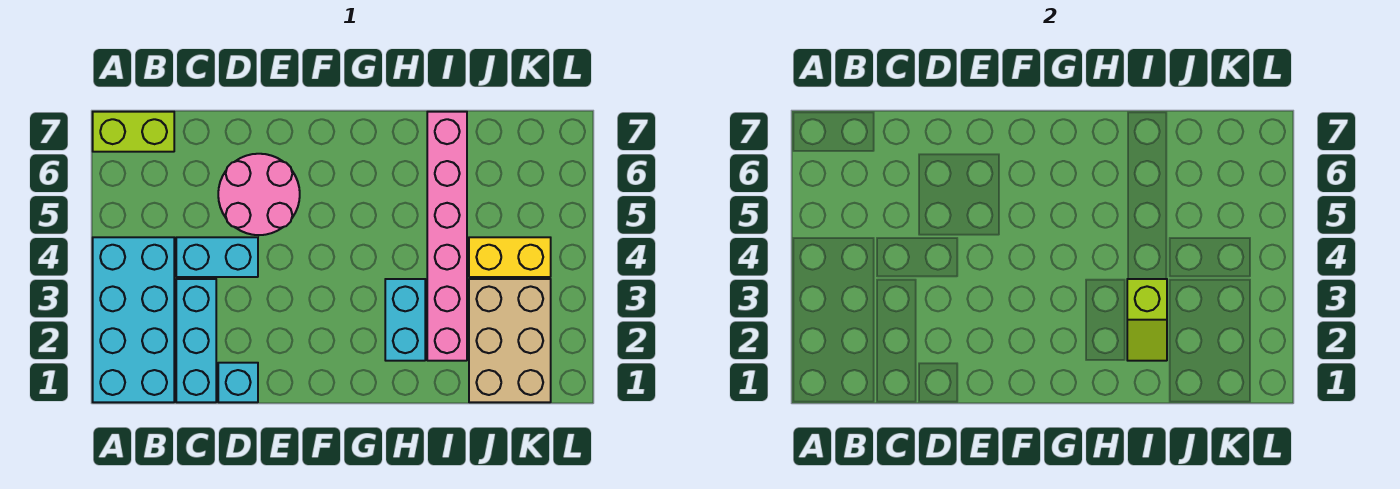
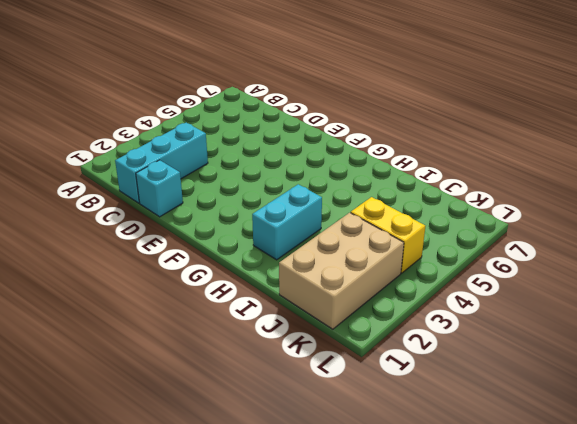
none -> cyan brick A1:B4 level 1
none -> lime brick A7:B7 level 1

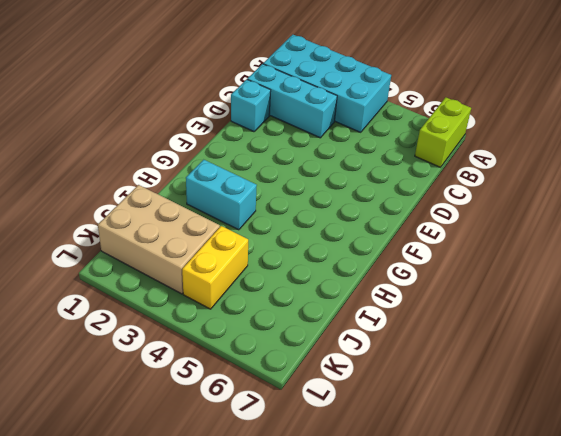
none -> cyan brick C4:D4 level 1
none -> pink round brick D5:E6 level 1

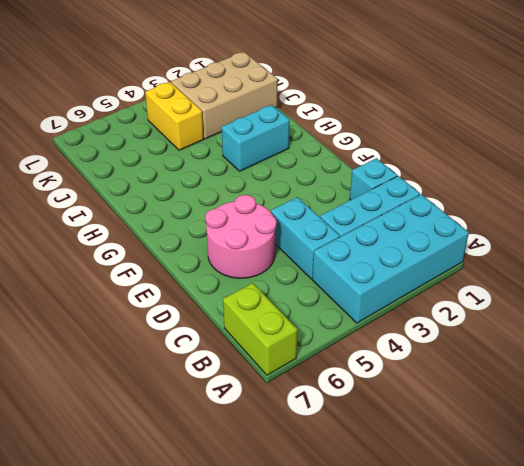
none -> pink brick I2:I7 level 1
none -> lime slope I2:I3 level 2 top 3

